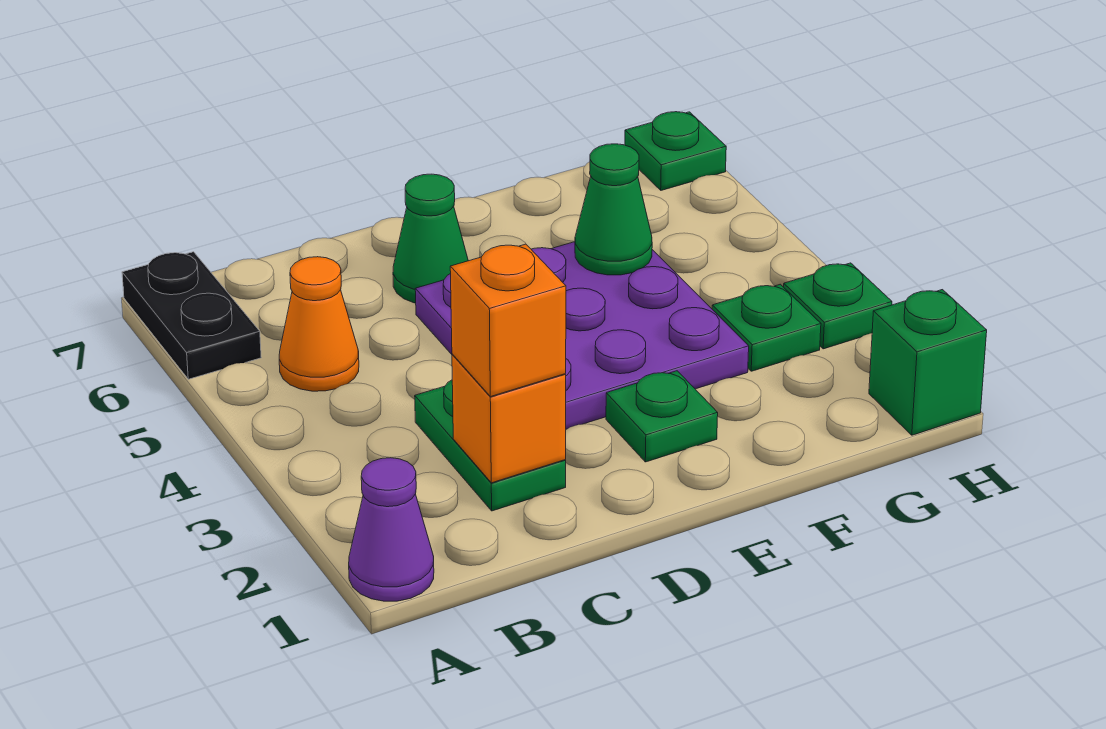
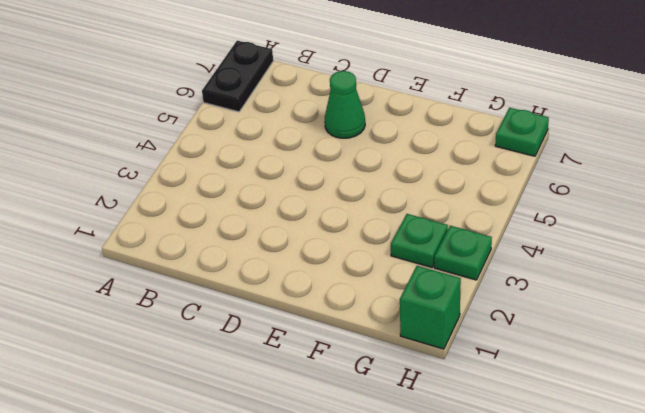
none -> purple cone A1 level 1
none -> orange cone B5 level 1
none -> green plate C2:C3 level 1

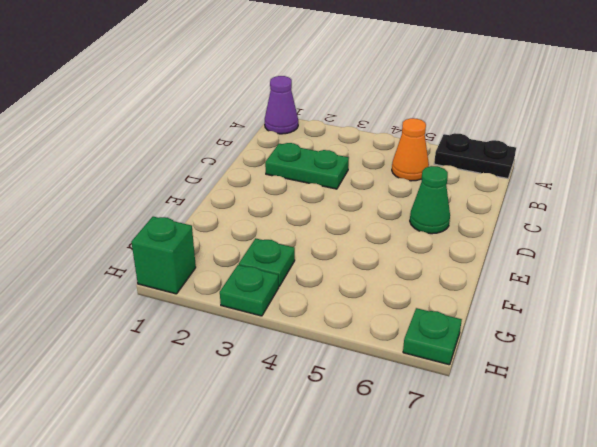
none -> purple plate D3:F5 level 1
none -> green plate E2 level 1
none -> orange brick C2 level 2

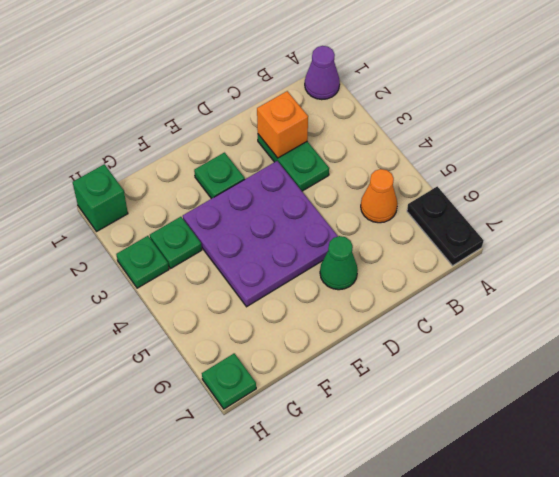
none -> green cone F5 level 2
none -> orange brick C2 level 3

